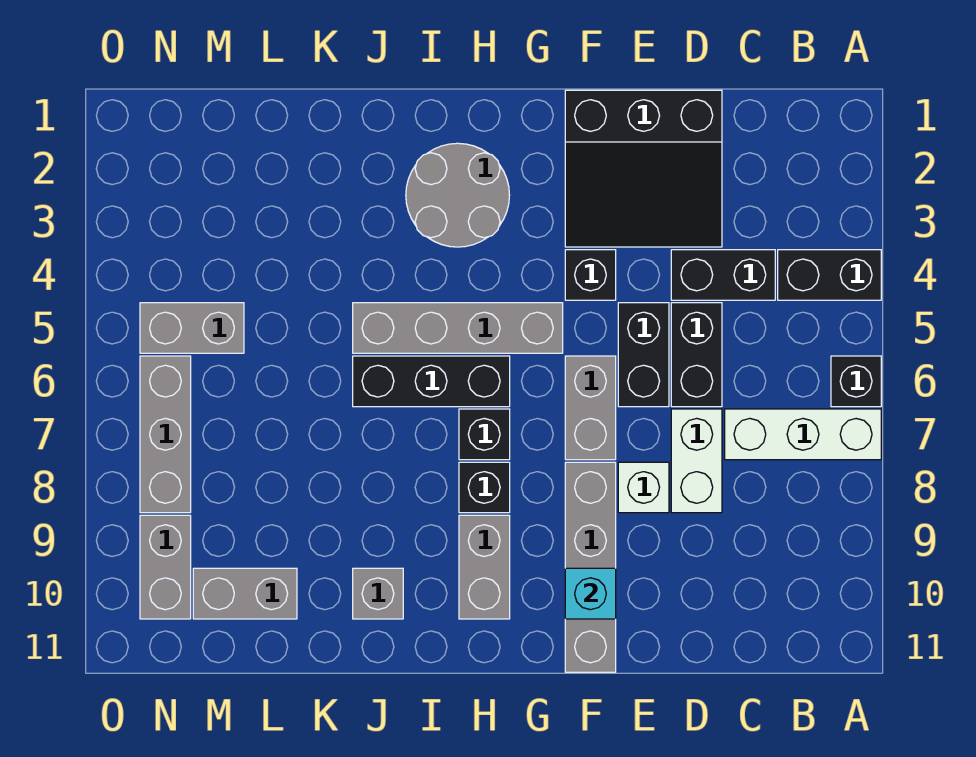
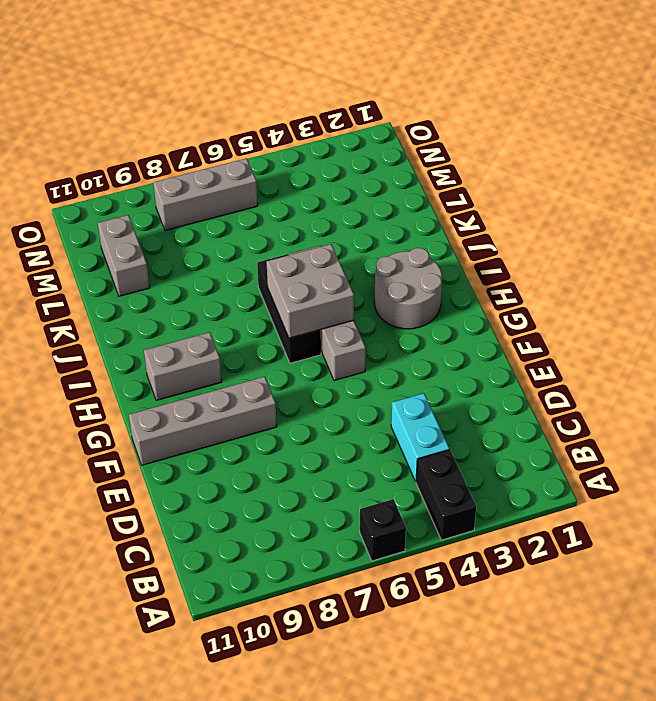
cyan brick C4:D4 level 1 -> black brick C4:D4 level 1
grey brick H5:I6 level 2 -> none
none -> white brick A7:C7 level 1
none -> black slope D1:F3 level 1 top 1
none -> black brick D5:D6 level 1

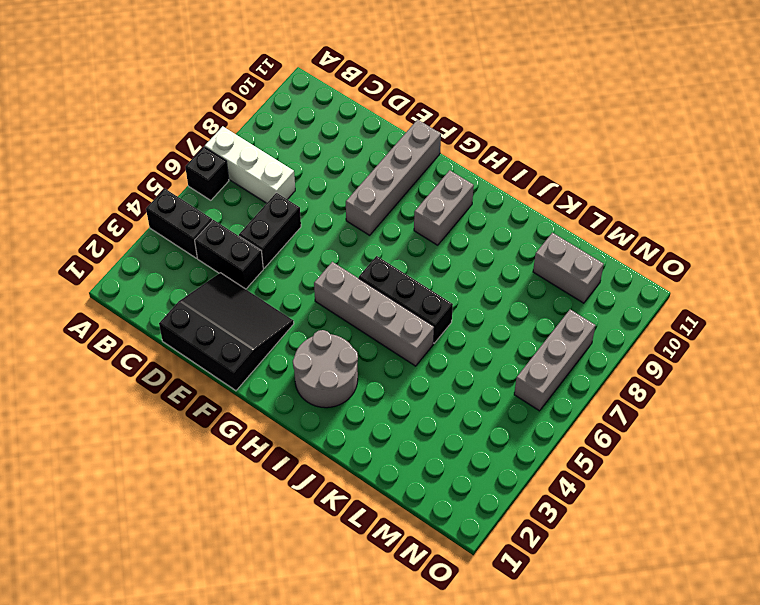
none -> white brick D7:D8 level 1
none -> black brick E5:E6 level 1
none -> white brick E8 level 1

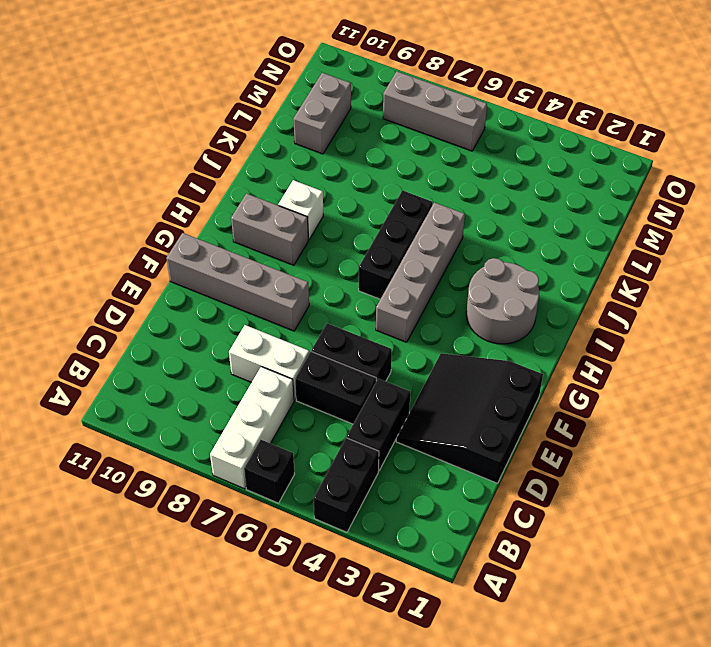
white brick I9 level 1 -> white brick E8 level 1
none -> black brick F4 level 1
none -> grey brick F6:F7 level 1
none -> black brick H7 level 1

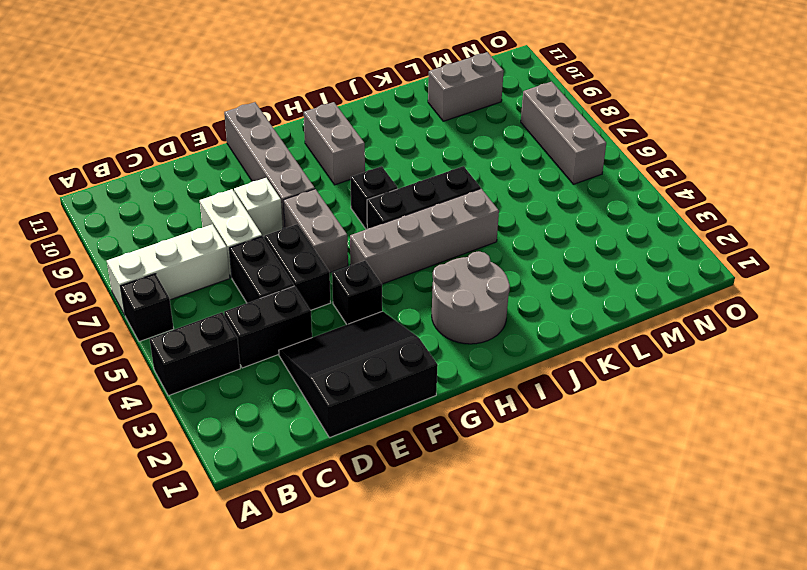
none -> black brick H8 level 1
none -> grey brick J10 level 1
none -> grey brick M5:N5 level 1

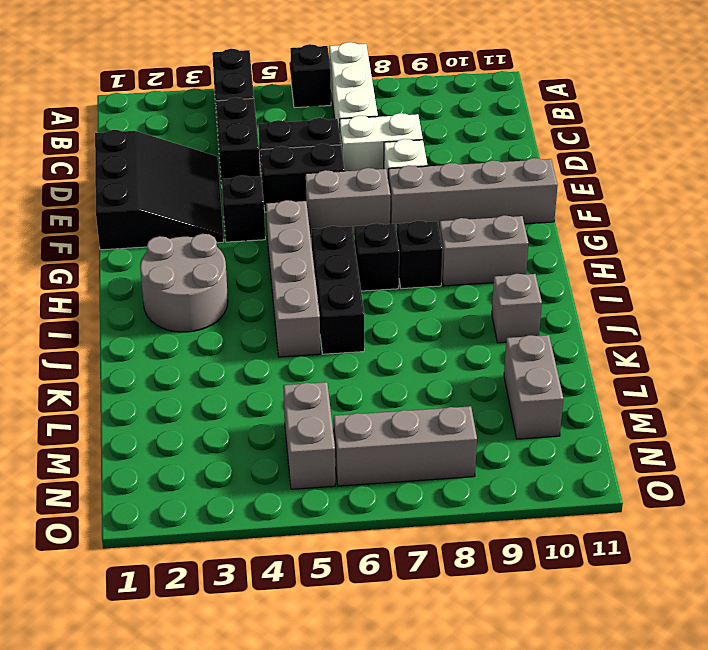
none -> grey brick N9:N10 level 1
none -> cyan brick F10 level 2

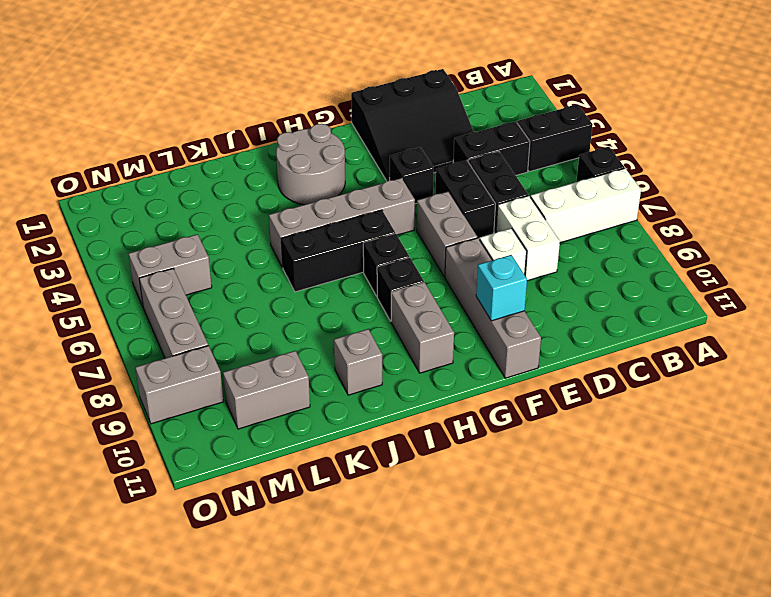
grey brick N9:O9 level 1 -> grey brick N9:N10 level 1

